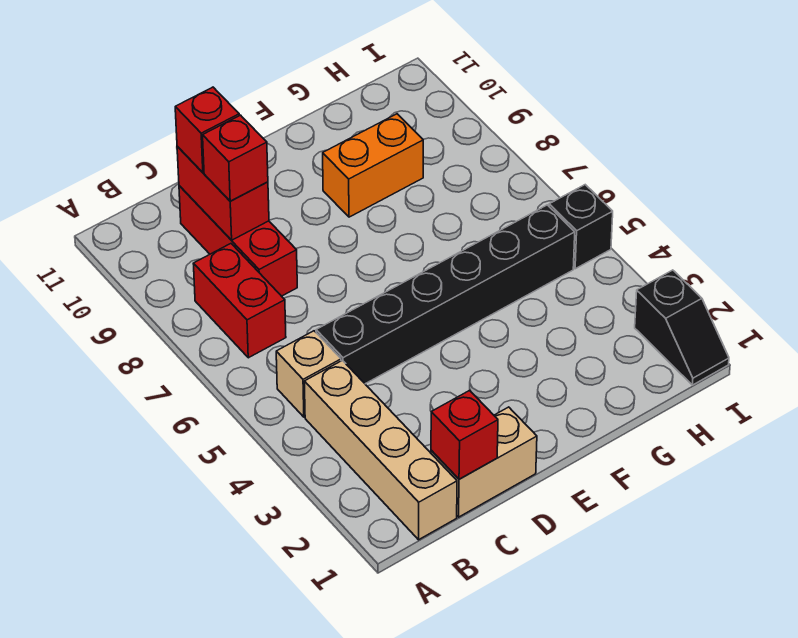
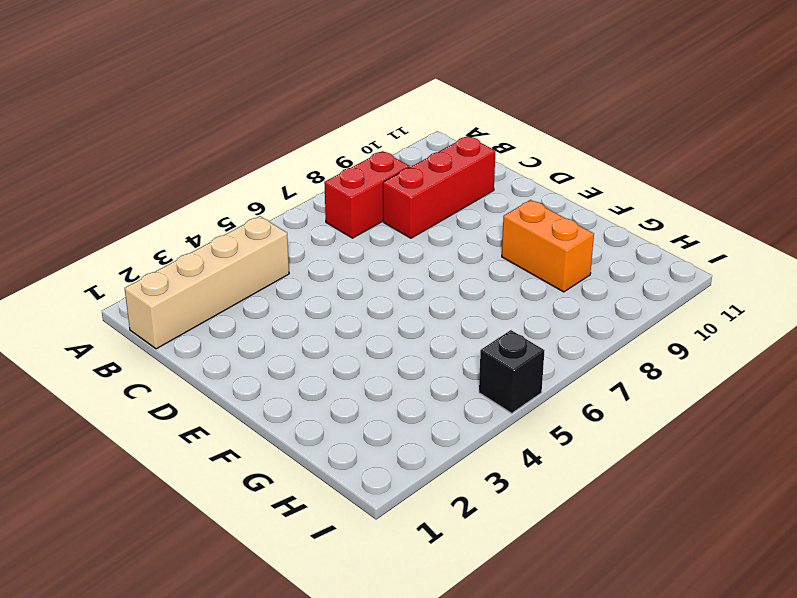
none -> tan brick B5 level 1
none -> tan brick C1:D1 level 1
none -> black brick C5:H5 level 1

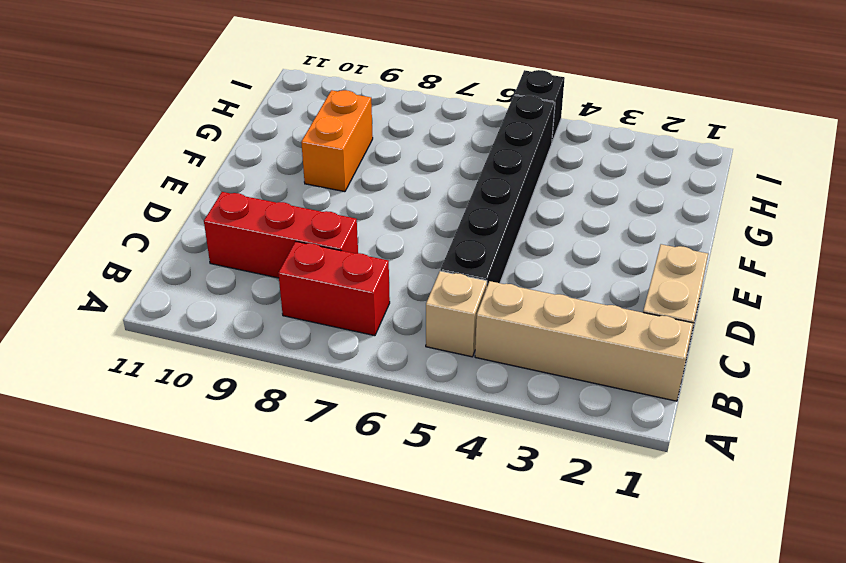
none -> black slope I1:I2 level 1 top 2
none -> red brick C1 level 2
none -> red brick C9:C10 level 2

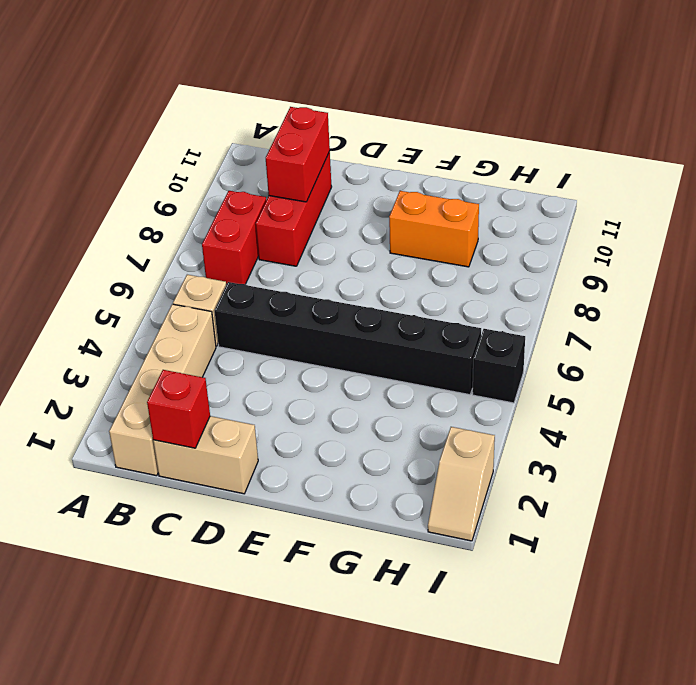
tan slope I1:I2 level 1 top 2 -> black slope I1:I2 level 1 top 2
none -> red brick C9 level 3
none -> red brick C10 level 3

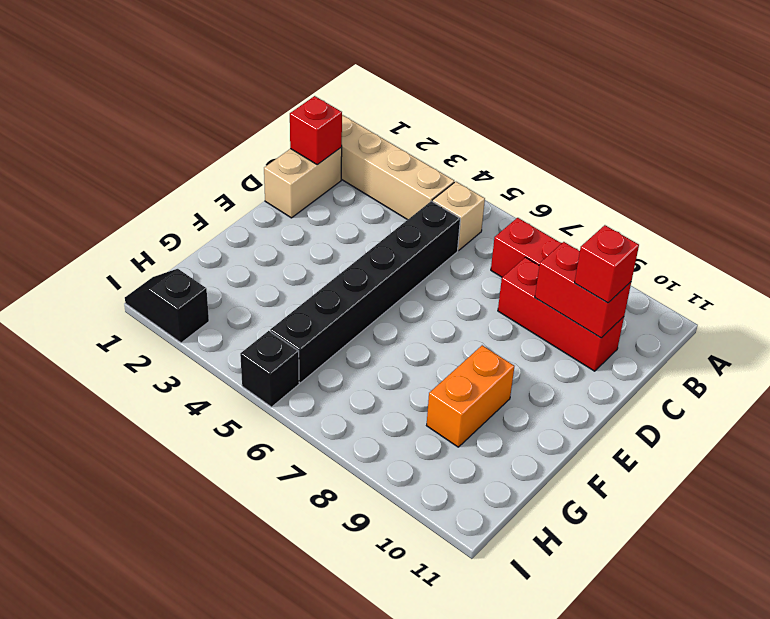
none -> red brick C9 level 3

